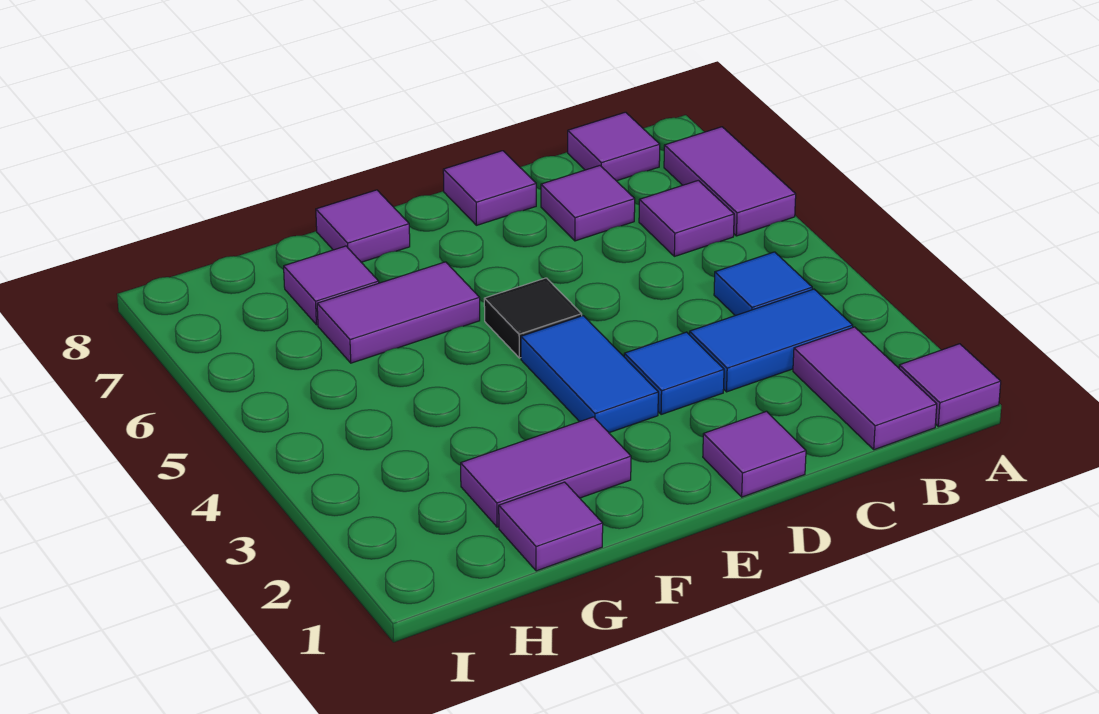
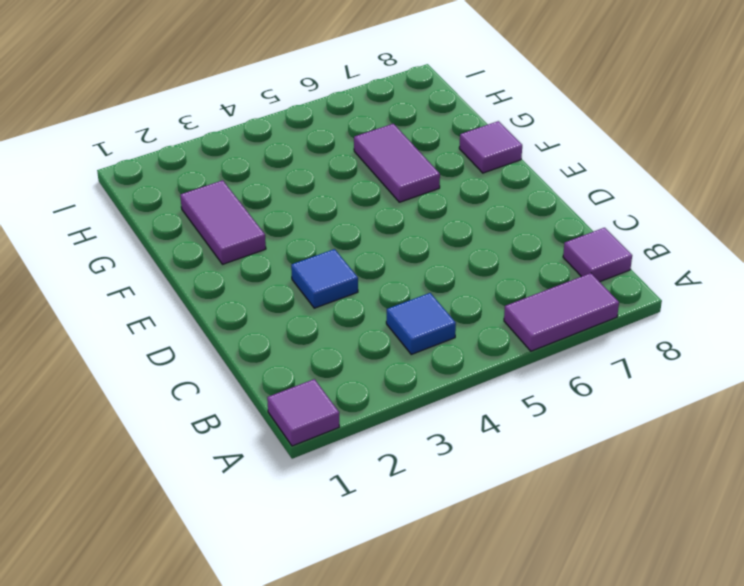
none -> purple tile B1:B2 level 1
none -> blue tile B3:C3 level 1
none -> purple tile B6 level 1

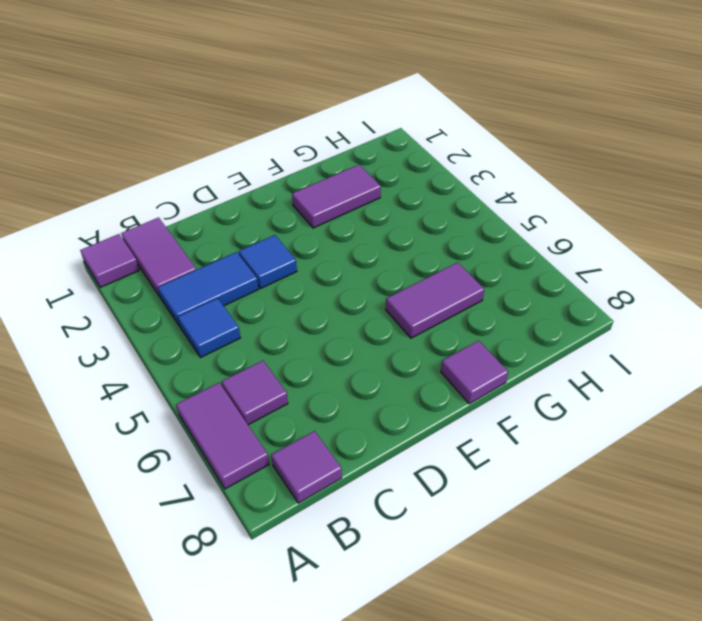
none -> purple tile C7 level 1
none -> purple tile D1 level 1
none -> purple tile D8 level 1

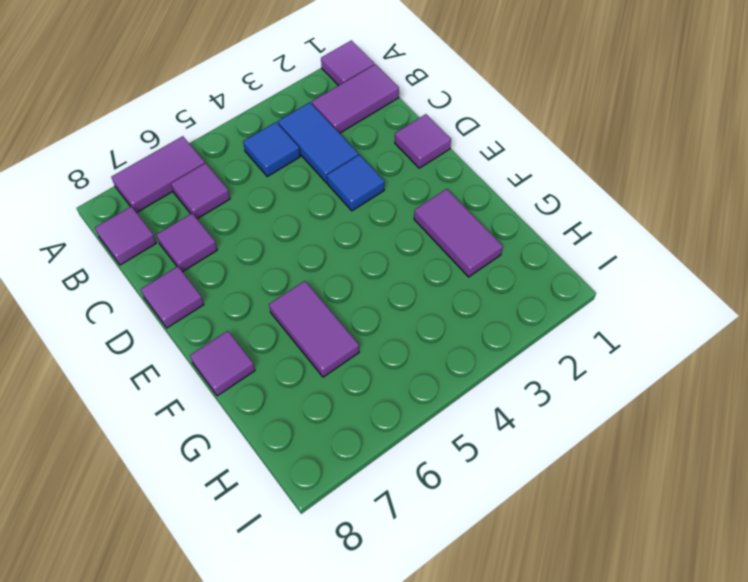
none -> blue tile E3:E4 level 1
none -> black tile E5 level 1
none -> purple tile G1 level 1

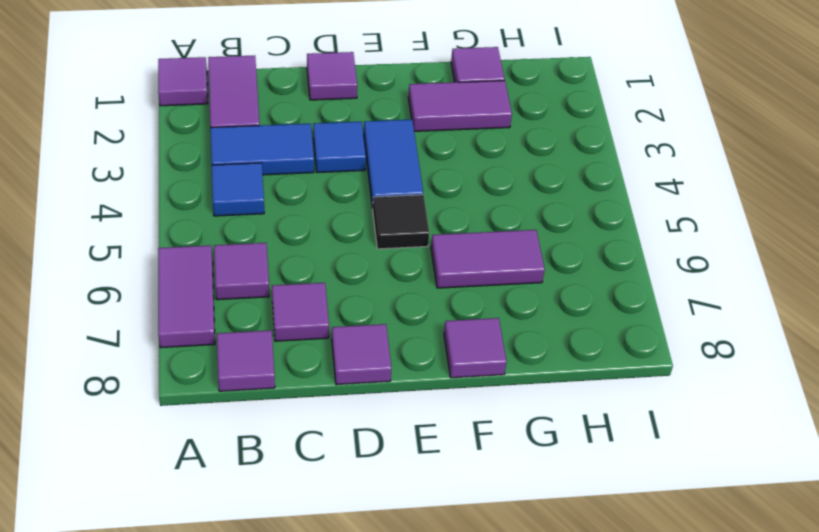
none -> purple tile G7 level 1

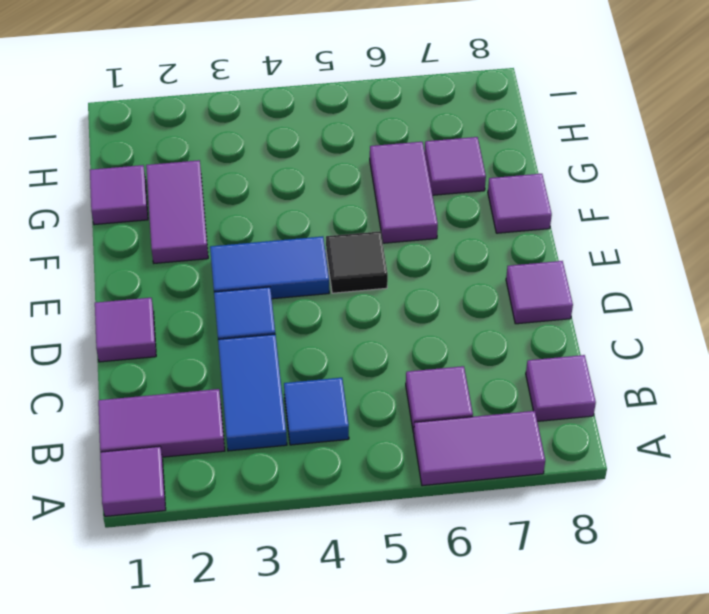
none -> purple tile C7 level 1

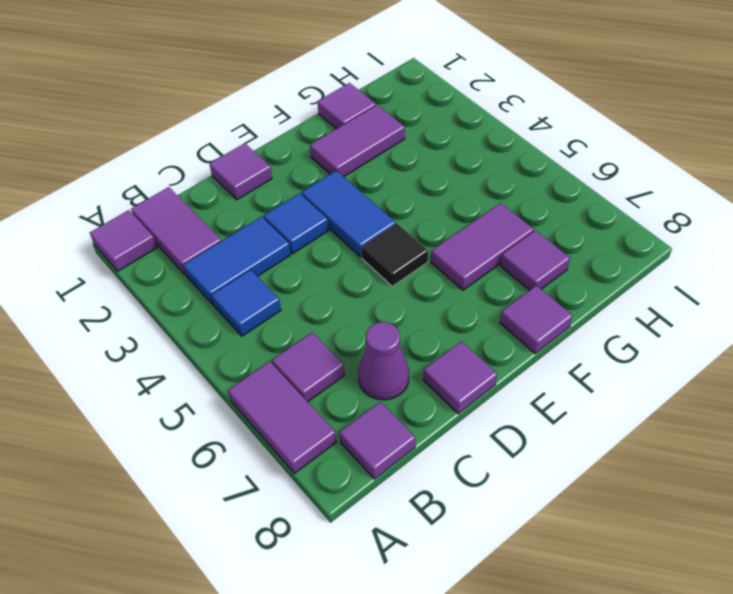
purple cone C7 level 1 -> purple tile C7 level 1

